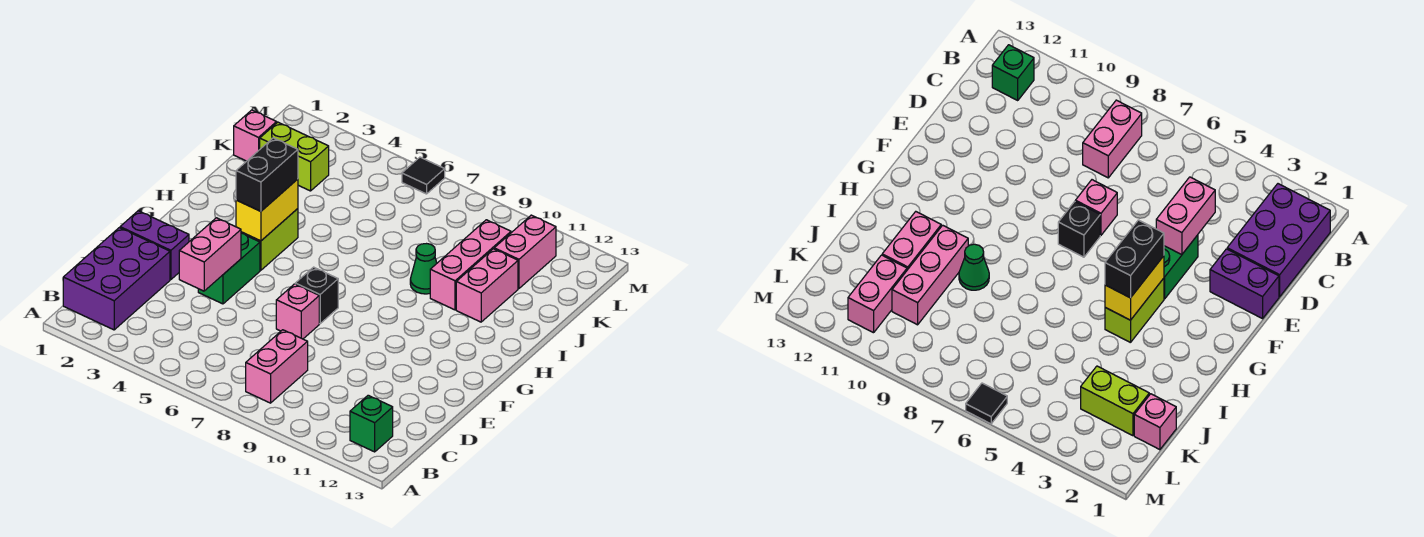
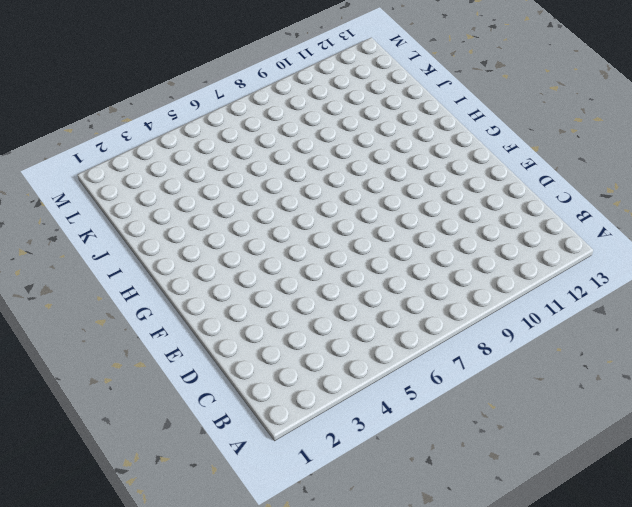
none -> purple brick B1:D2 level 1
none -> pink brick B8:C8 level 1
none -> green brick B12 level 1

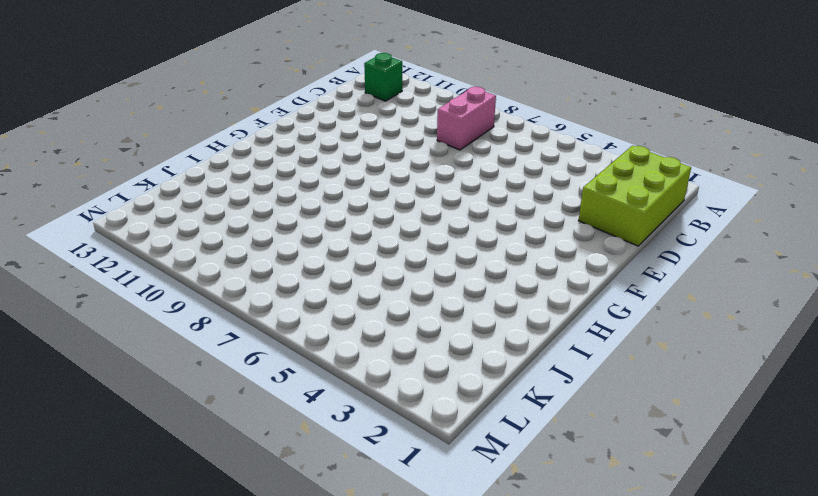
lime brick B1:D2 level 1 -> purple brick B1:D2 level 1
none -> purple brick E1:E2 level 1
none -> green brick E4:F4 level 1
none -> pink brick E7 level 1

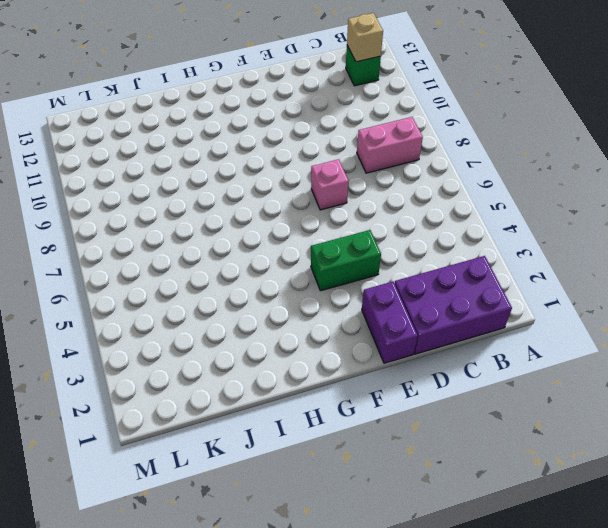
tan brick B12 level 2 -> none
none -> black brick F7 level 1
none -> lime brick G4:H4 level 1
none -> green cone I9 level 1

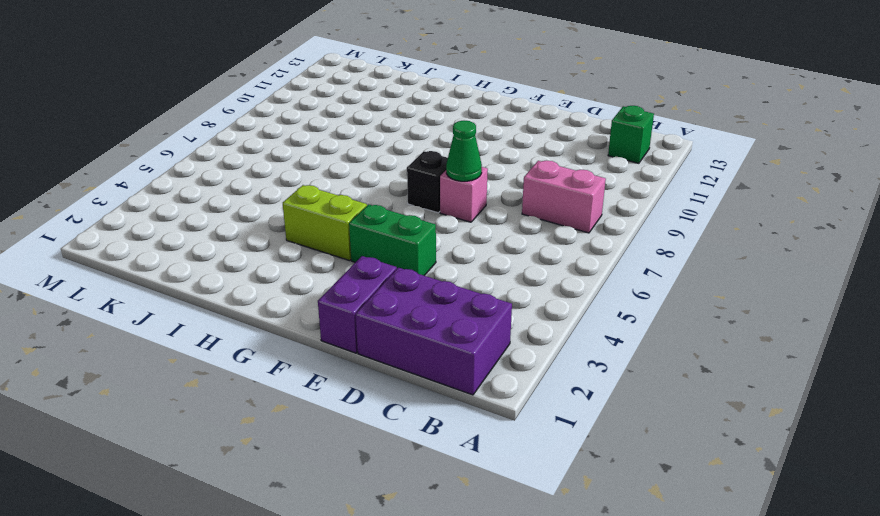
green cone E7 level 2 -> green cone I9 level 1
none -> pink brick I10:K10 level 1
none -> pink brick I11:J11 level 1
none -> pink brick K1 level 1

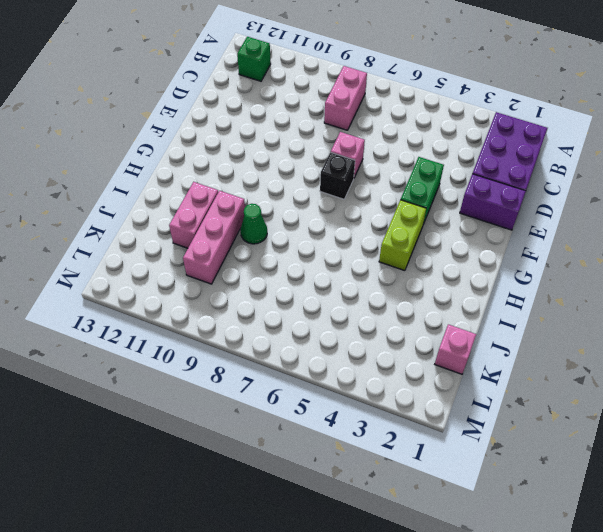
none -> lime brick K2:K3 level 1
none -> pink brick K11:L11 level 1
none -> black tile M6 level 1

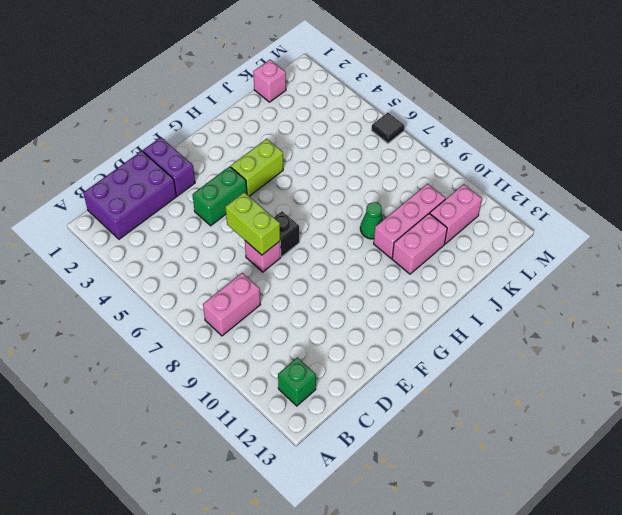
lime brick E6:E7 level 2 -> lime brick K2:K3 level 1
none -> pink brick D4:E4 level 2
none -> yellow brick G4:H4 level 2
none -> black brick G4:H4 level 3

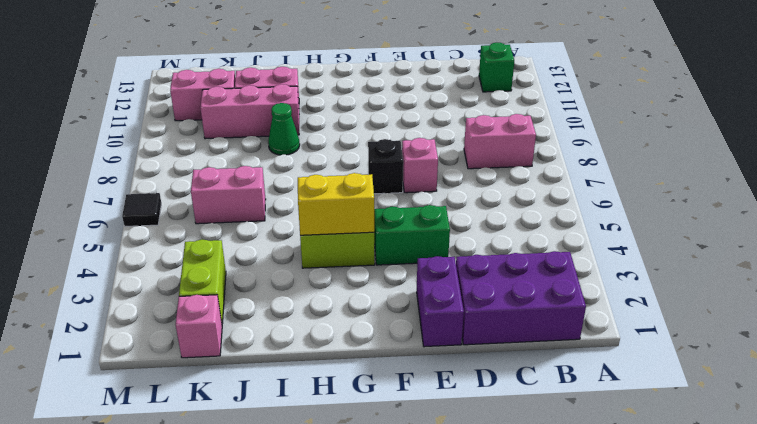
pink brick J6:K6 level 1 -> pink brick D4:E4 level 2
none -> black brick G4:H4 level 3

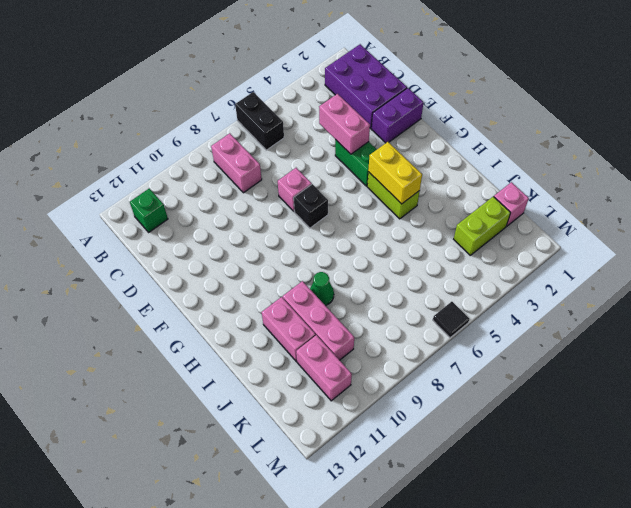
black brick A6:B6 level 1 -> black brick G4:H4 level 3

